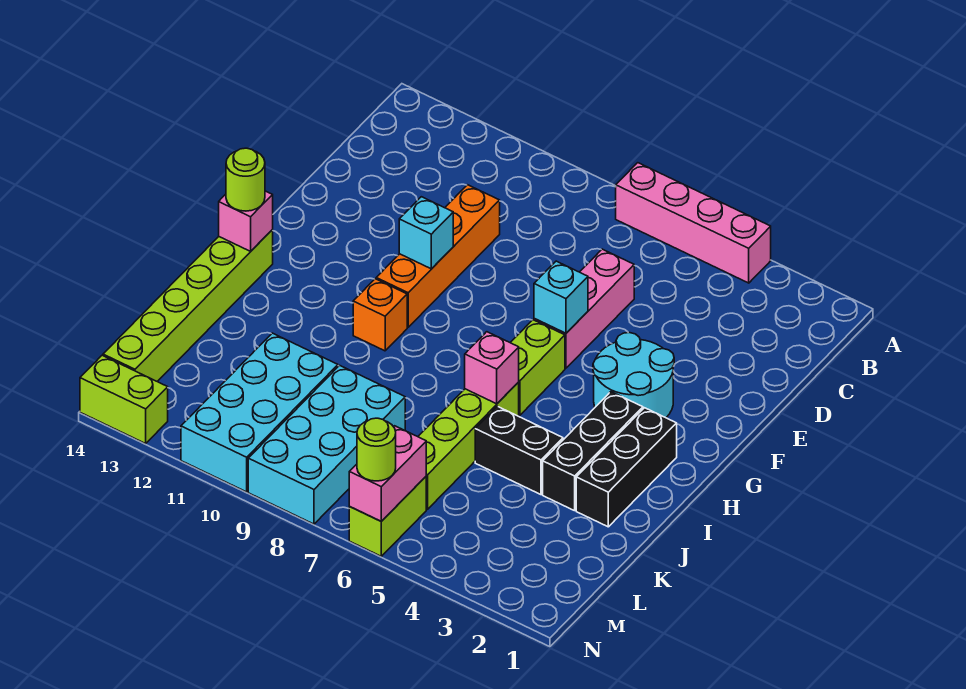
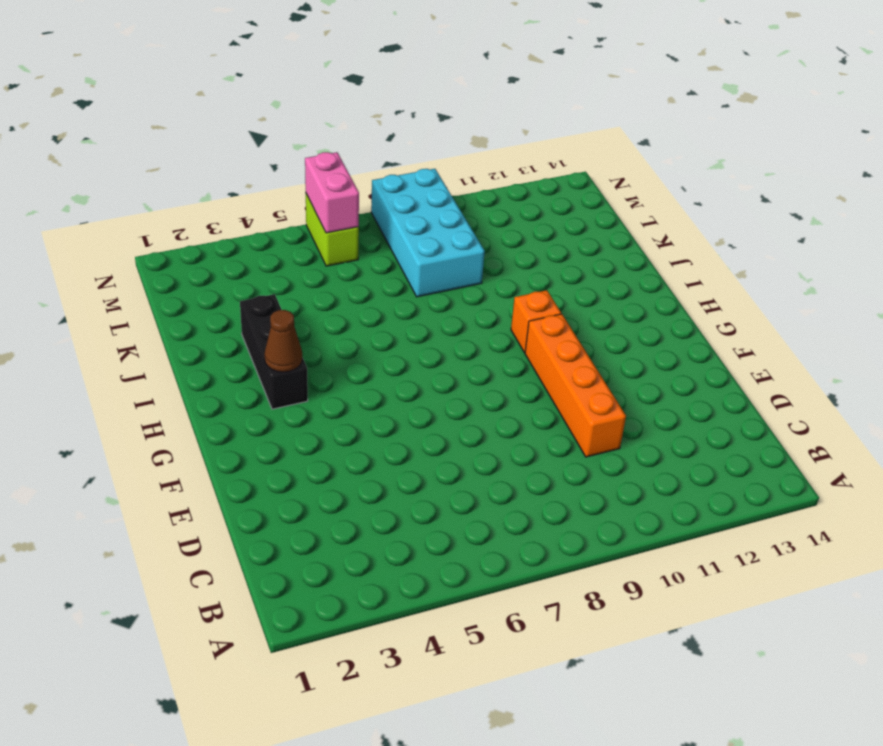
brown cone H3 level 2 -> none
none -> pink brick A4:A7 level 1
none -> pink brick D6:F6 level 1
none -> cyan round brick F3:G4 level 1

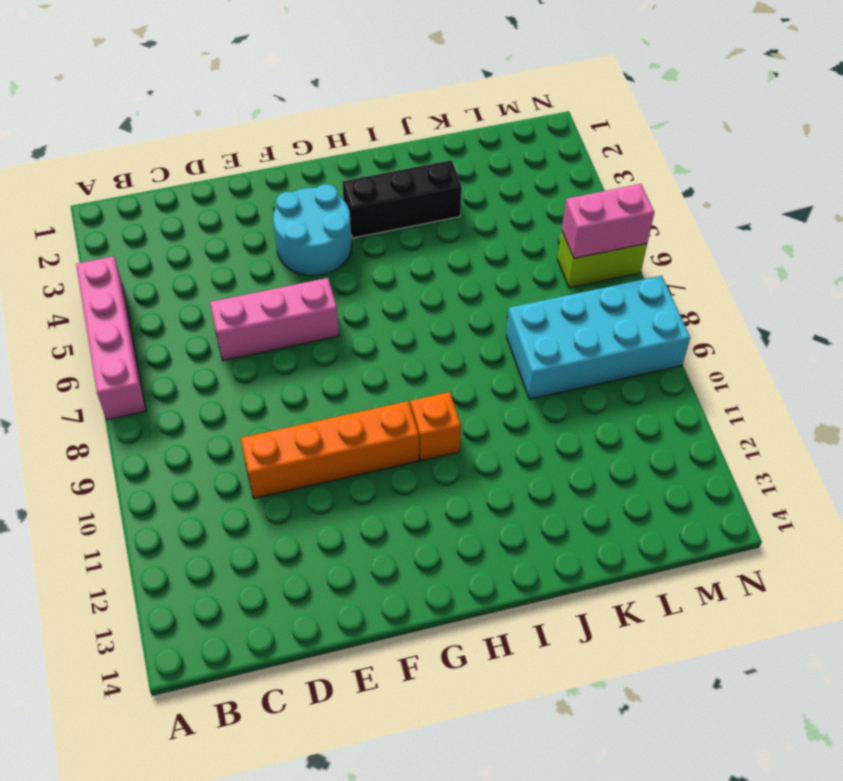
none -> lime brick G6:H6 level 1
none -> black brick H2:J2 level 1
none -> lime brick H14:M14 level 1

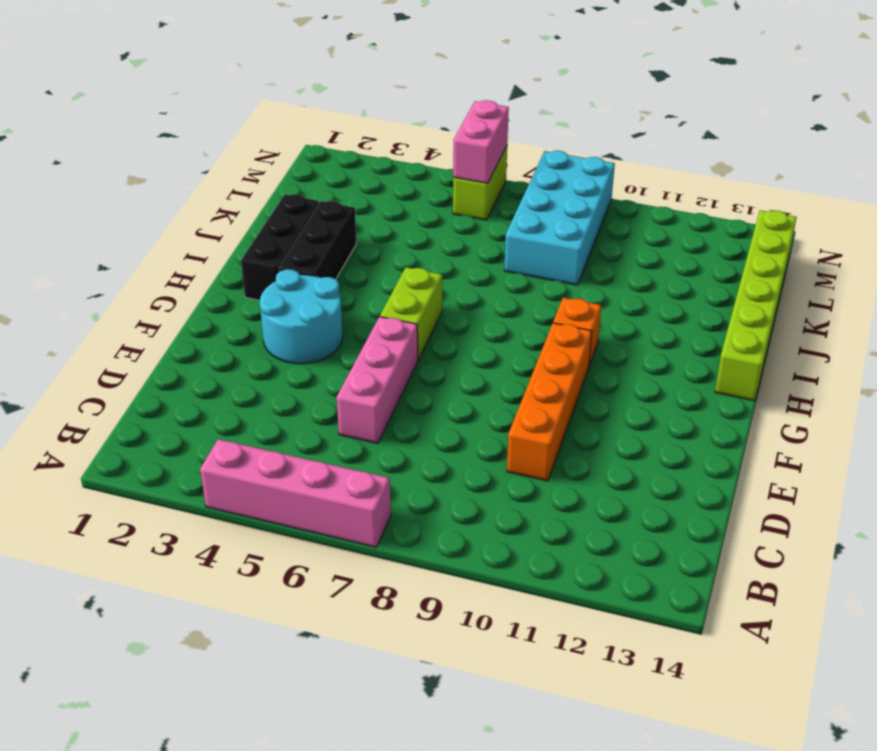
none -> lime brick I6:L6 level 1
none -> black brick J4:J5 level 1
none -> cyan brick K10:N11 level 1

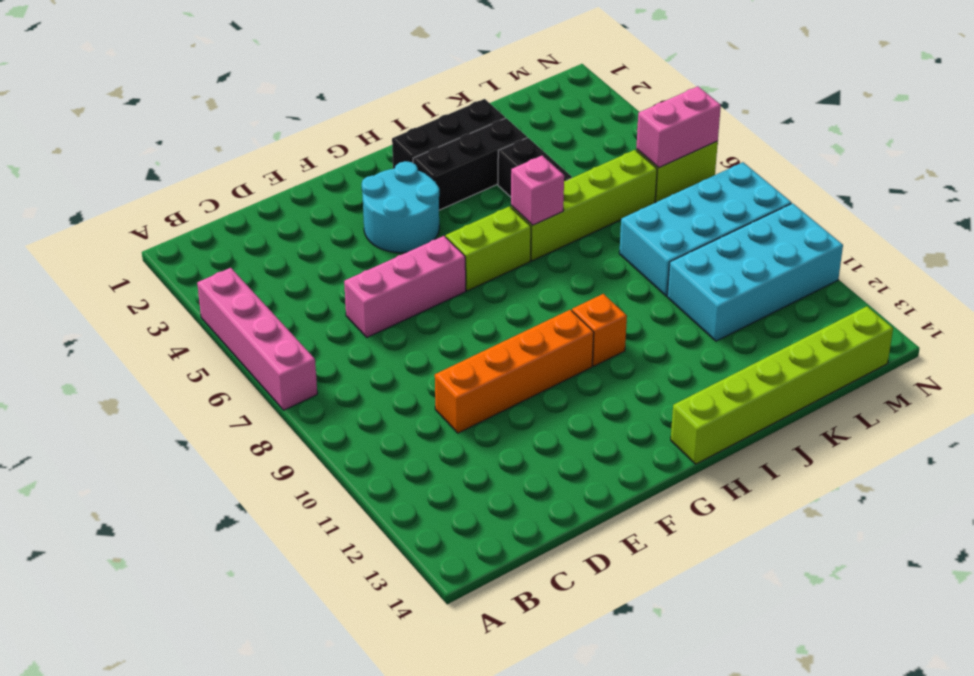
none -> lime brick N13:N14 level 1
none -> cyan brick F6 level 2
none -> cyan brick F10 level 2

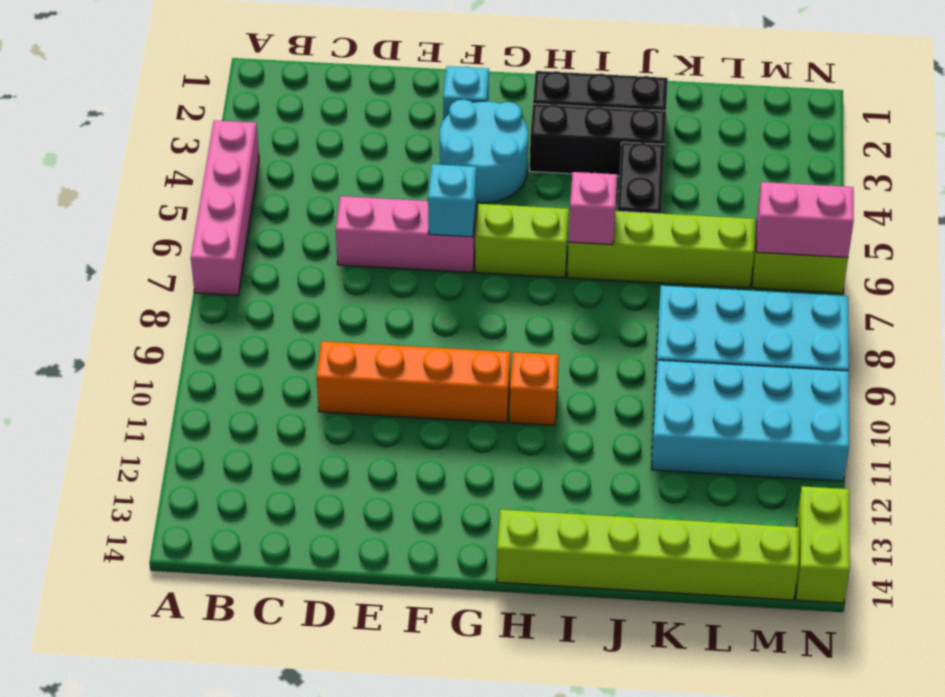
cyan brick F2 level 1 -> cyan brick F10 level 2
none -> pink brick H14 level 2
none -> lime round brick H14 level 3
none -> lime round brick N6 level 3

